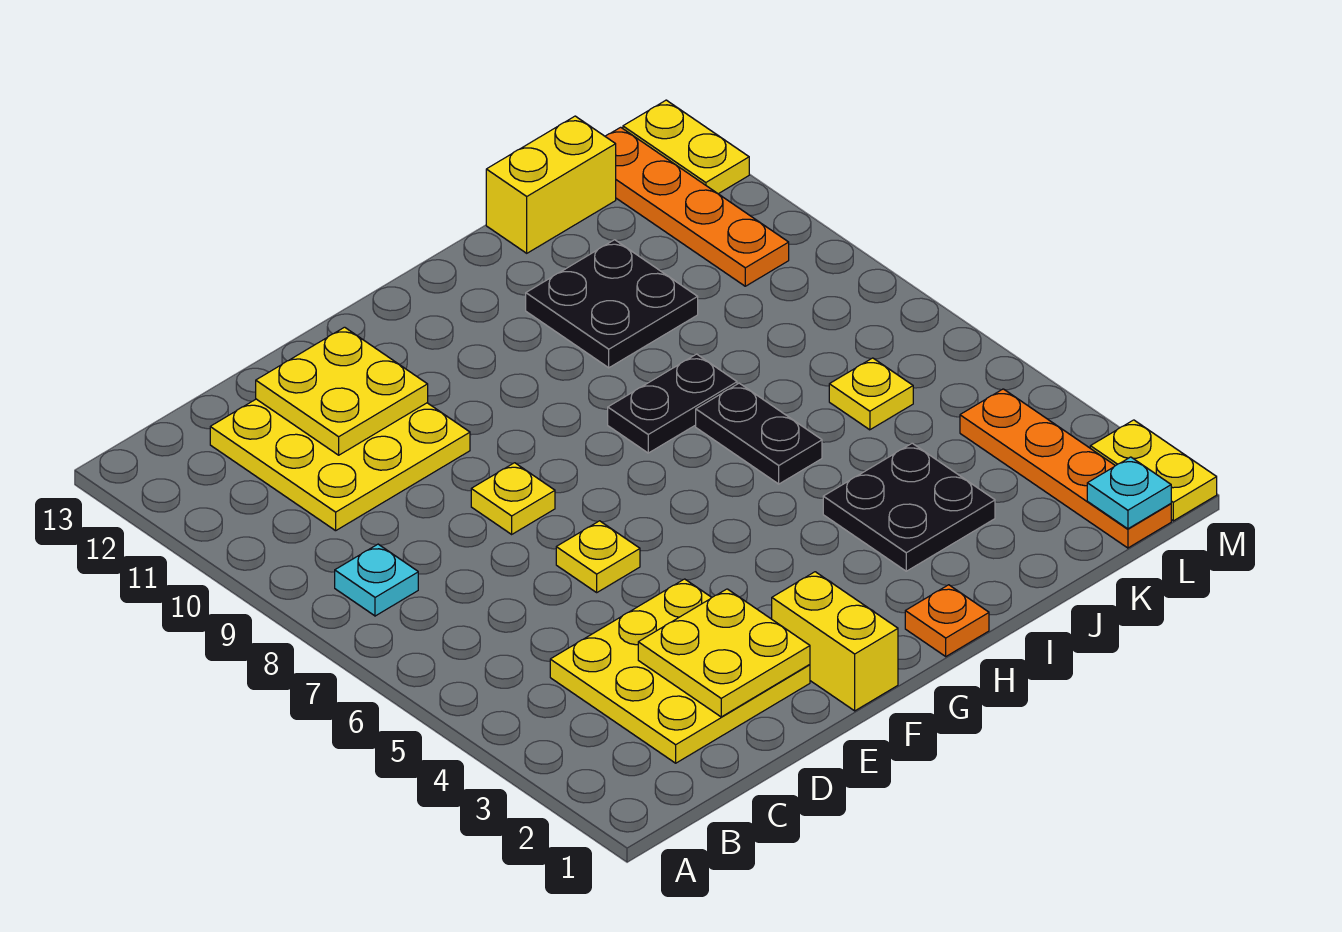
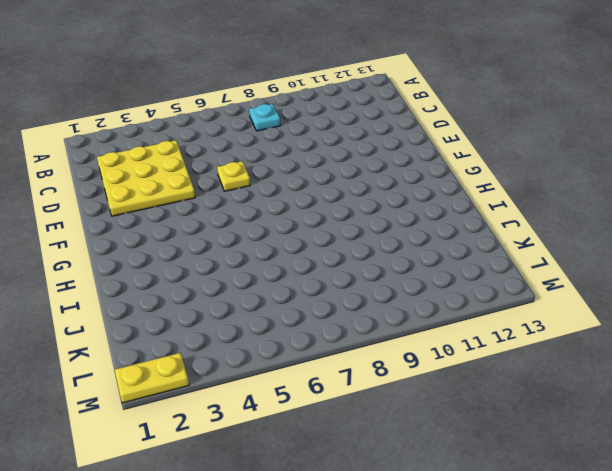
none -> yellow plate C10:E12 level 1
none -> yellow plate E8 level 1
none -> yellow brick F1:F2 level 1

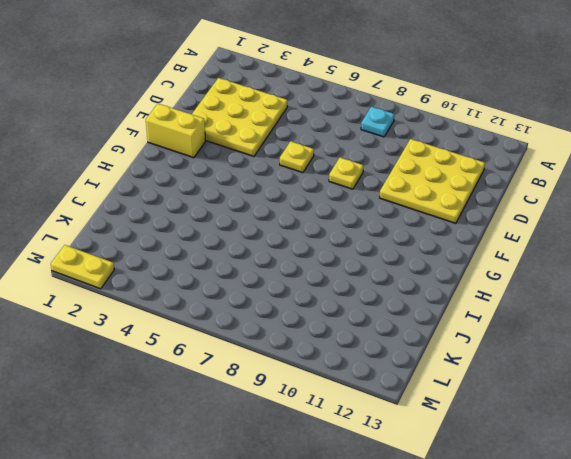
none -> orange plate H1 level 1
none -> black plate H8:I8 level 1
none -> black plate I3:J4 level 1

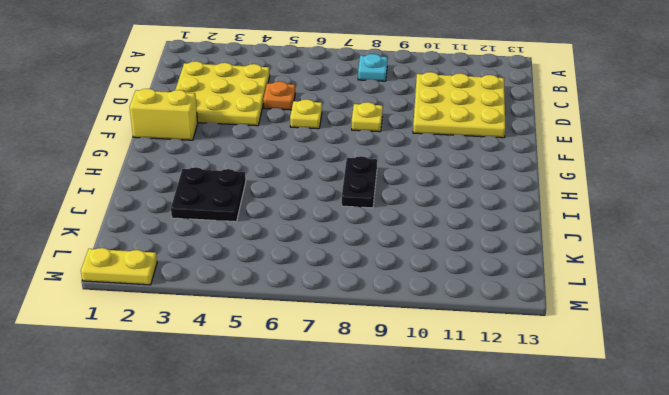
orange plate D5 level 1 -> orange plate H1 level 1
none -> black plate I6:I7 level 1
none -> black plate I10:J11 level 1
none -> yellow brick J13:K13 level 1

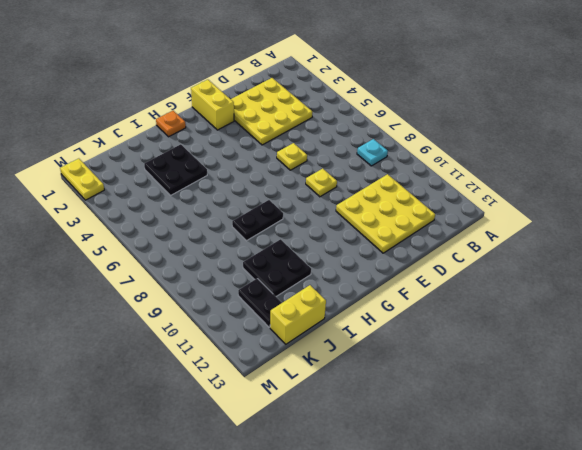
black plate K11:K12 level 1 -> black plate I6:I7 level 1
none -> yellow plate K6 level 1
none -> orange plate L1:L4 level 1
none -> orange plate L10:L13 level 1

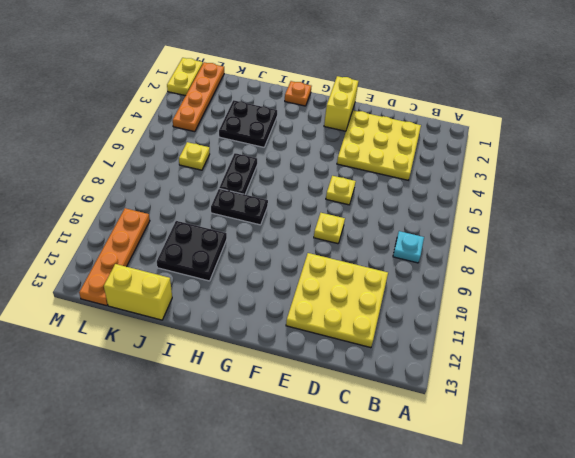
none -> yellow plate M12:M13 level 1
none -> yellow plate D2:E3 level 2
none -> yellow plate D11:E12 level 2

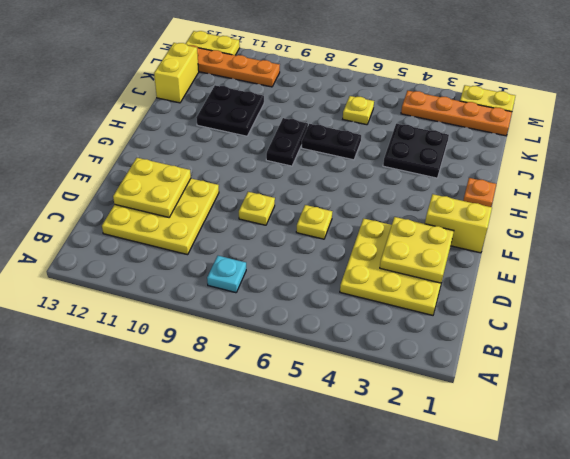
none -> cyan plate L1 level 2

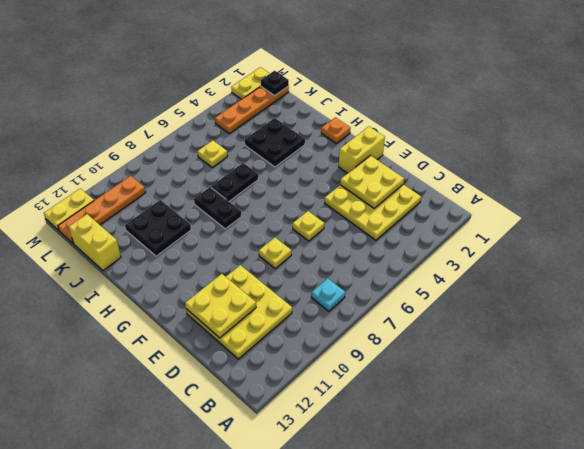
black plate L1 level 2 -> cyan plate L1 level 2

